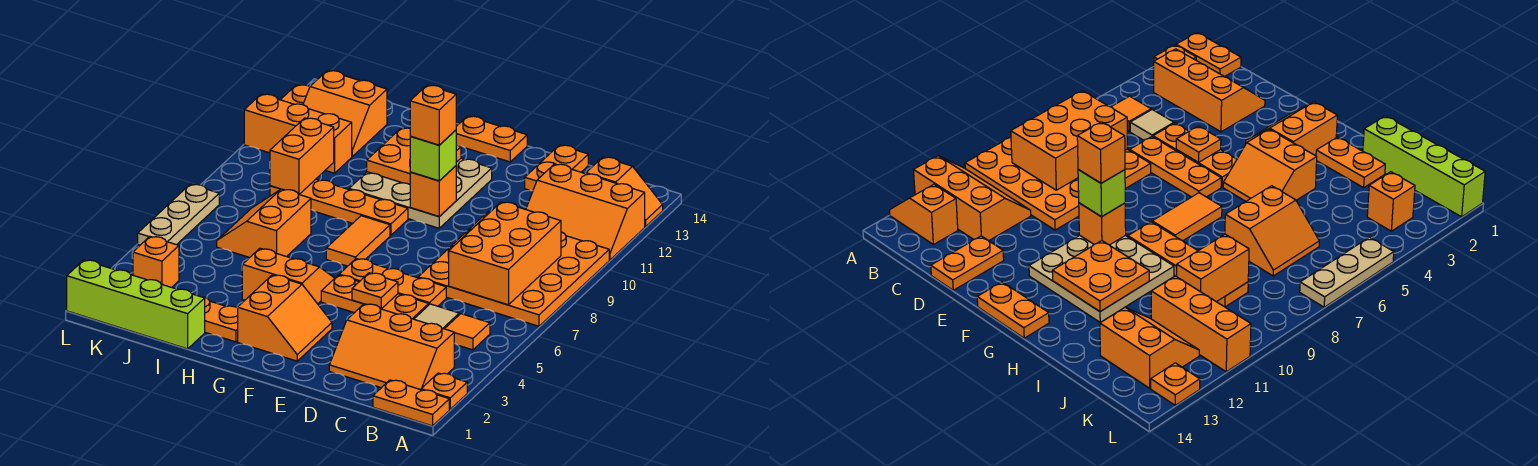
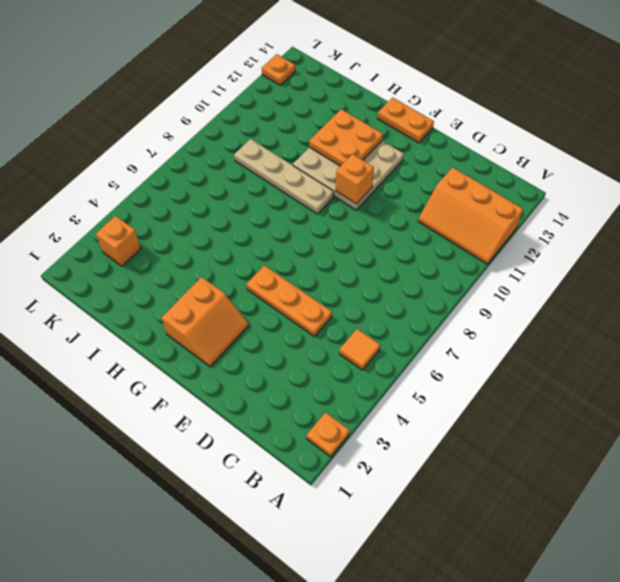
tan plate G9:J9 level 1 -> orange plate G9:J9 level 1
none -> orange plate A1:B1 level 1
none -> orange plate A7:D10 level 1
none -> orange slope A13:B13 level 1 top B
none -> orange slope B2:D3 level 1 top 3

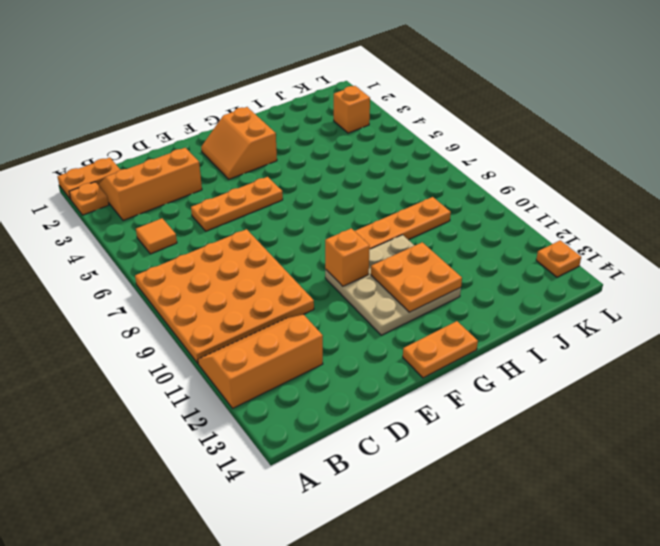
none -> orange slope A13:B13 level 1 top B
none -> tan tile C5 level 1
none -> orange plate D6:F6 level 1
none -> orange plate D13:D14 level 1

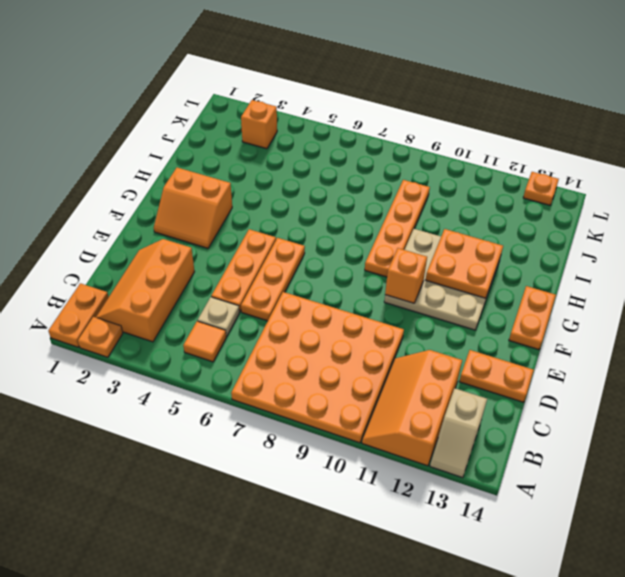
tan slope A13:B13 level 1 top B -> orange slope A13:B13 level 1 top B
tan plate C5 level 1 -> tan tile C5 level 1
none -> orange slope G4:H5 level 1 top 4
none -> orange tile G7:G8 level 1
none -> orange plate H2:I2 level 1
none -> lime brick I1:L1 level 1

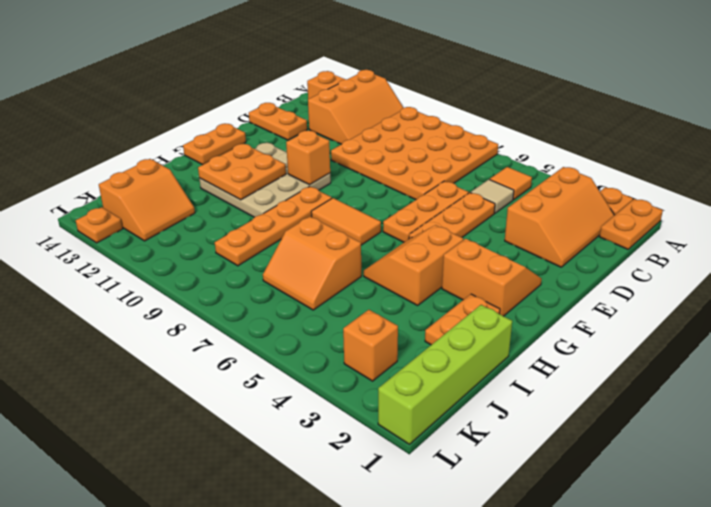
none -> orange brick J11:L11 level 1
none -> tan plate L5:L7 level 1
none -> orange brick B7:C9 level 2
none -> orange plate E5 level 2

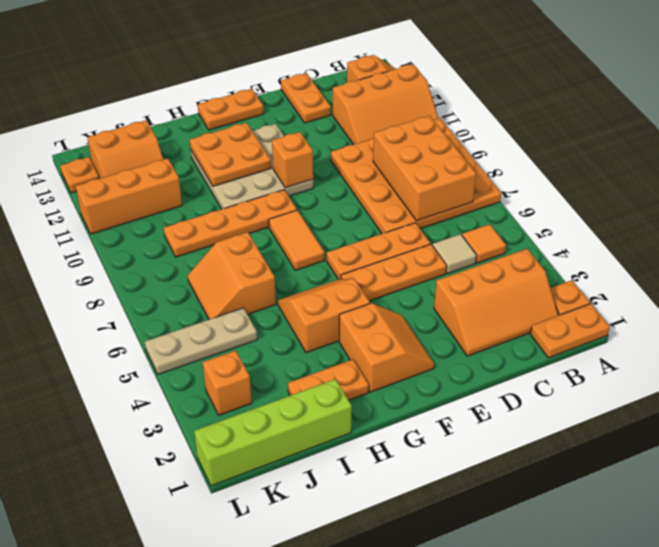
tan plate J5:L5 level 1 -> tan plate L5:L7 level 1
none -> orange plate E5 level 2
none -> orange brick J9:J10 level 2
none -> lime brick F10 level 3
none -> orange brick F10 level 4

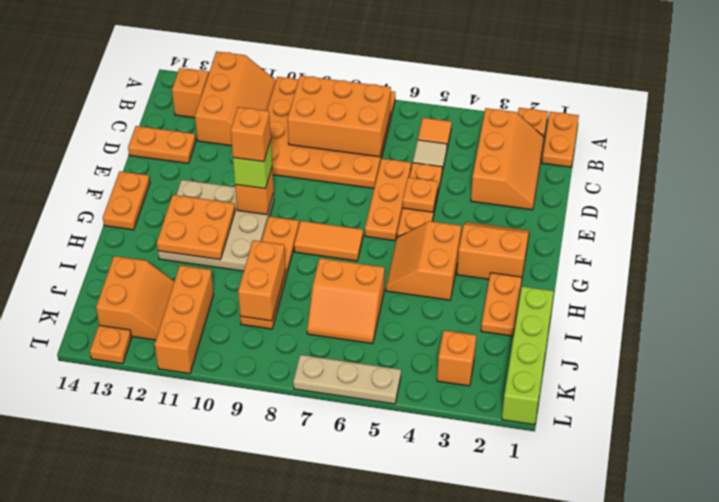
orange brick I9:J9 level 2 -> orange brick J9:J10 level 2

